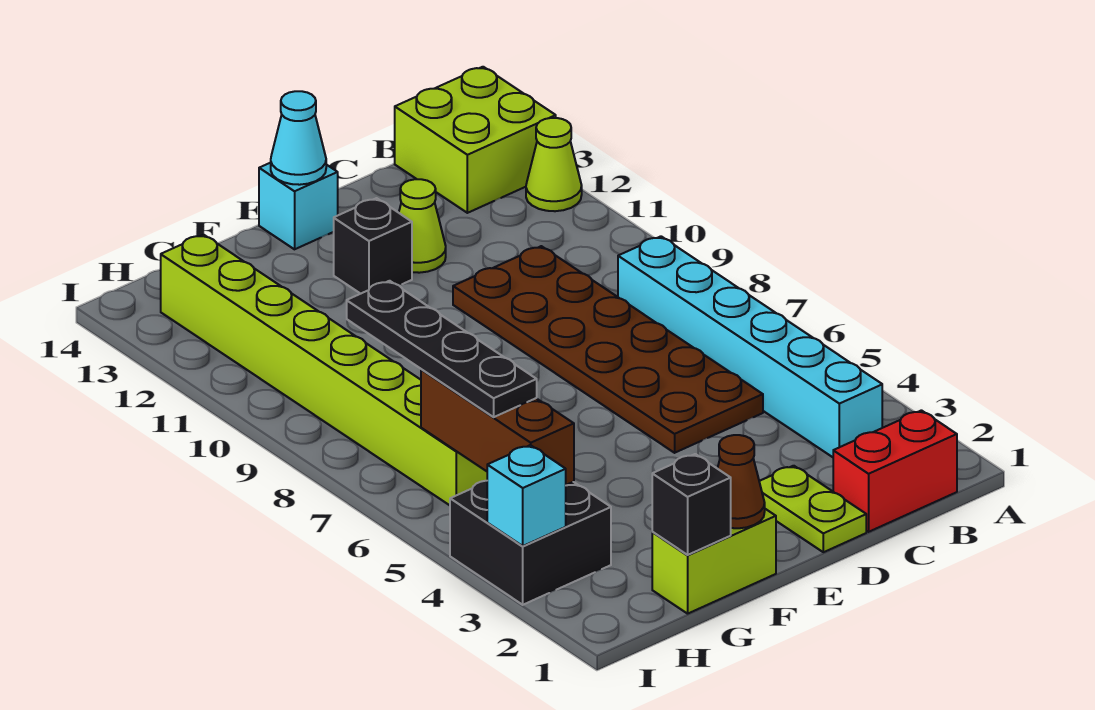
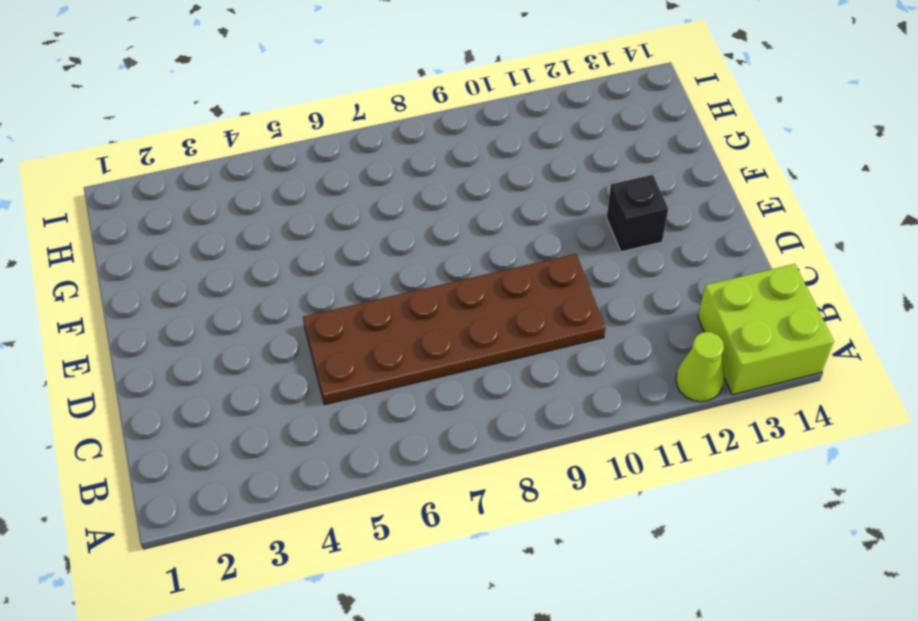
none -> red brick B1:C1 level 1
none -> cyan brick B3:B8 level 1
none -> lime plate D1:D2 level 1

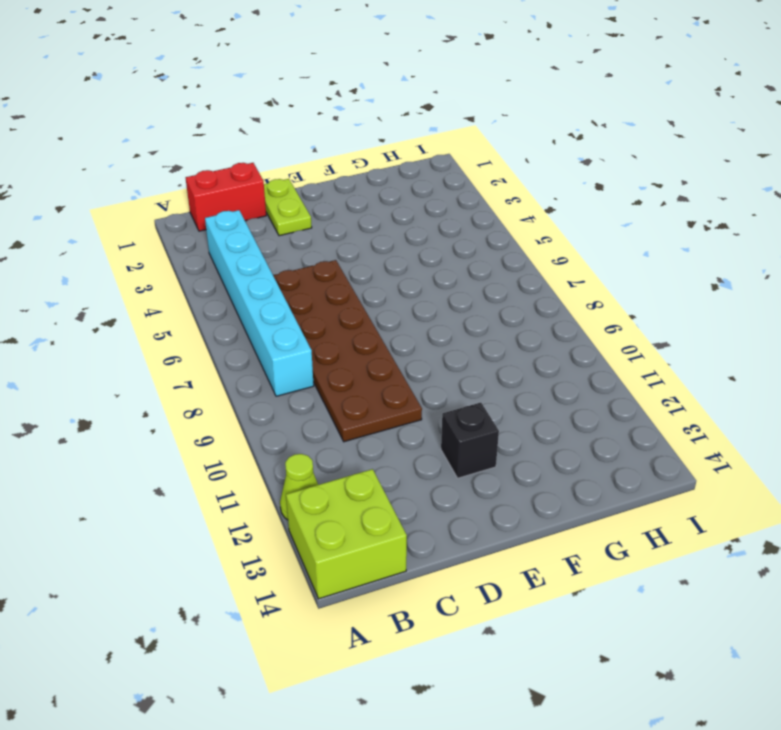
none -> lime cone D12 level 1
none -> cyan brick E14 level 1
none -> lime brick F1:G1 level 1

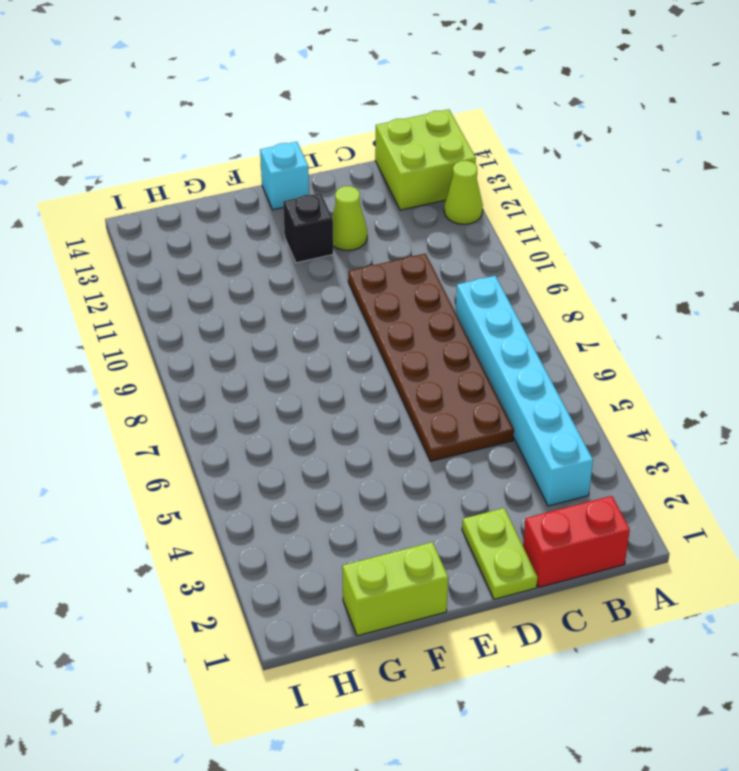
none -> black brick H3:I4 level 1
none -> lime brick H6:H13 level 1
none -> cyan cone E14 level 2

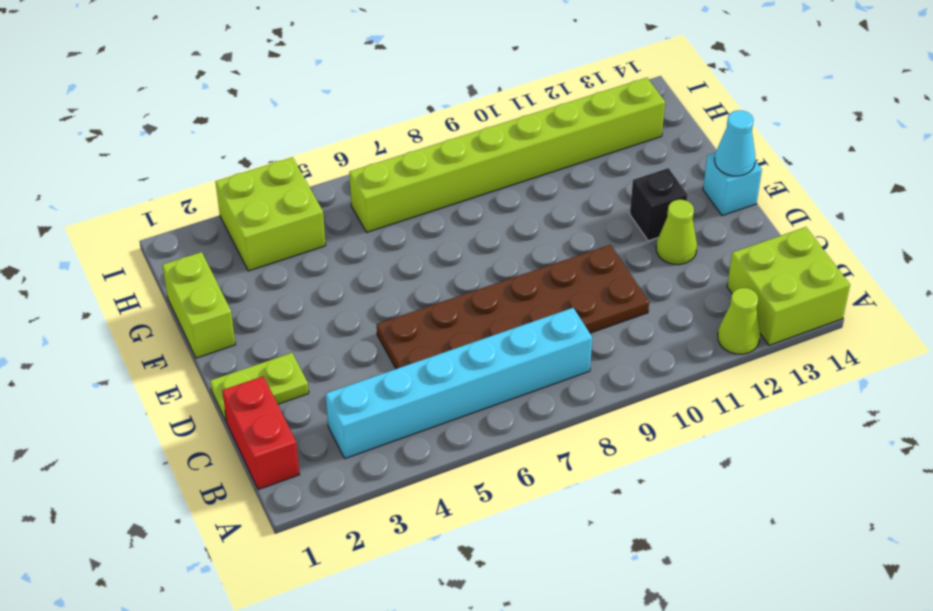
lime brick H3:I4 level 1 -> black brick H3:I4 level 1
none -> brown cone F1 level 2
none -> black brick G1 level 2
none -> brown brick H4:H6 level 2

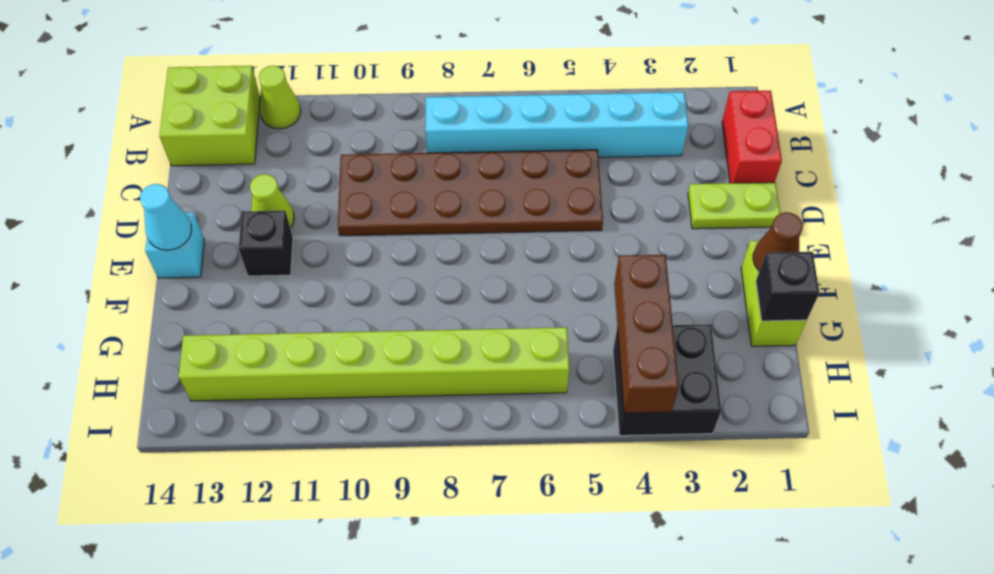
brown brick G4:I4 level 2 -> brown brick H4:H6 level 2
none -> cyan brick I3 level 2
none -> black plate H5:H8 level 3

